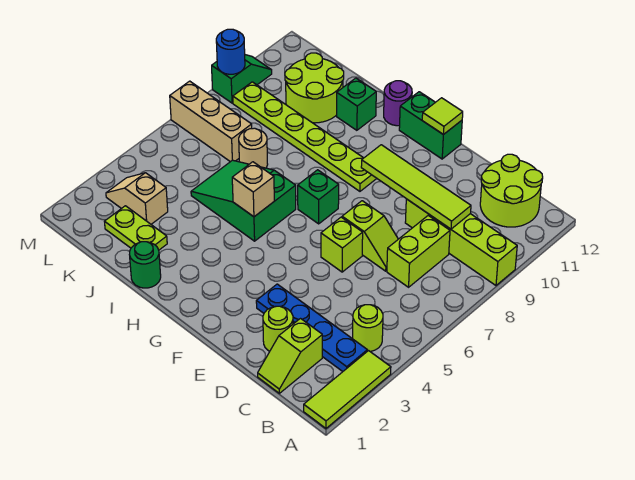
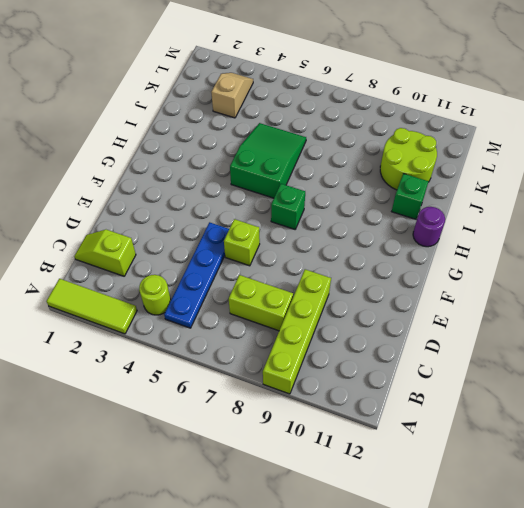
blue plate B5:E5 level 1 -> blue plate B3:E3 level 1
none -> lime round brick B11:C12 level 1
none -> lime round brick D2 level 1
none -> lime slope D7:E7 level 1 top E

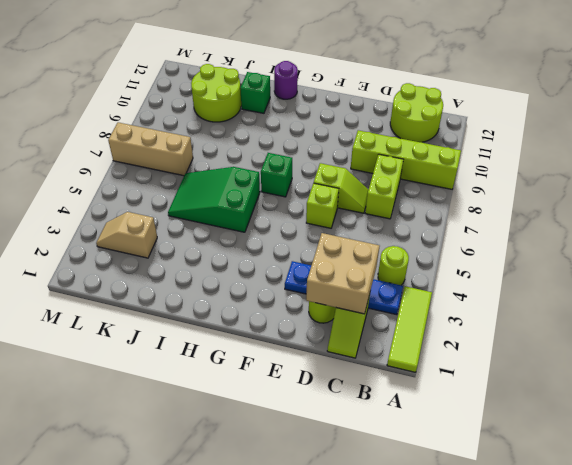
tan brick C2:D3 level 2 -> none
none -> green brick F12:G12 level 1
none -> lime plate G9:L9 level 1
none -> green round brick I1 level 1

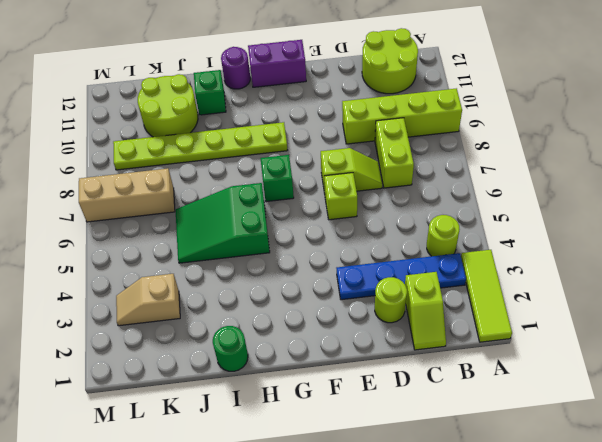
purple brick F12:G12 level 1 -> green brick F12:G12 level 1
none -> lime plate J2:K2 level 1
none -> tan round brick J7 level 1
none -> green slope M9:M10 level 1 top 9

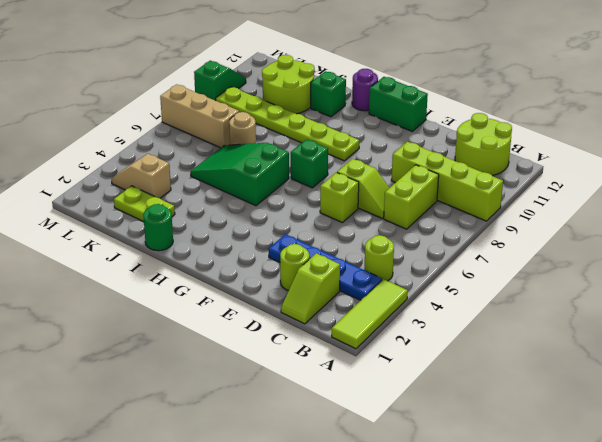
none -> lime tile C9:F9 level 2
none -> lime tile F12 level 2
none -> tan brick H5 level 2

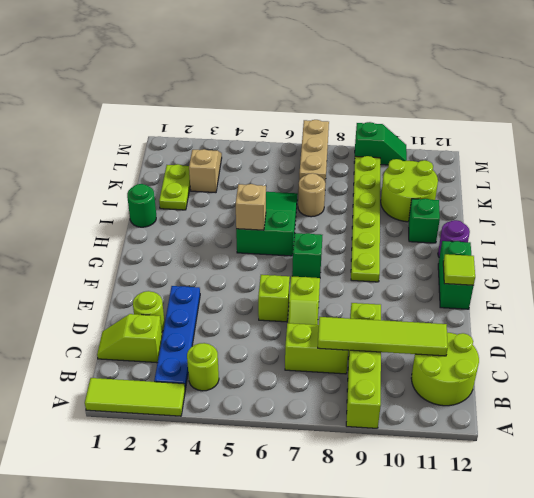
lime tile C8:C11 level 2 -> lime tile C9:F9 level 2
none -> blue round brick M9 level 2

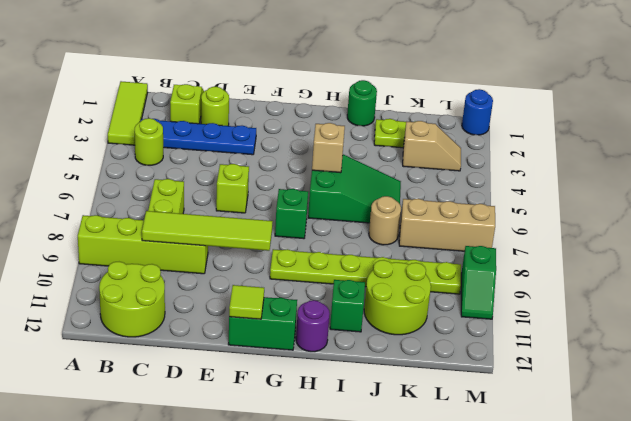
blue round brick M1 level 1 -> blue round brick M9 level 2
none -> lime slope D7:E7 level 1 top E

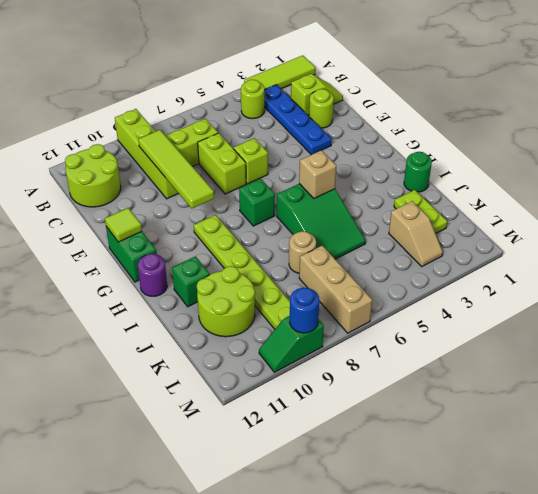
lime brick D7:E7 level 1 -> lime slope D7:E7 level 1 top E

